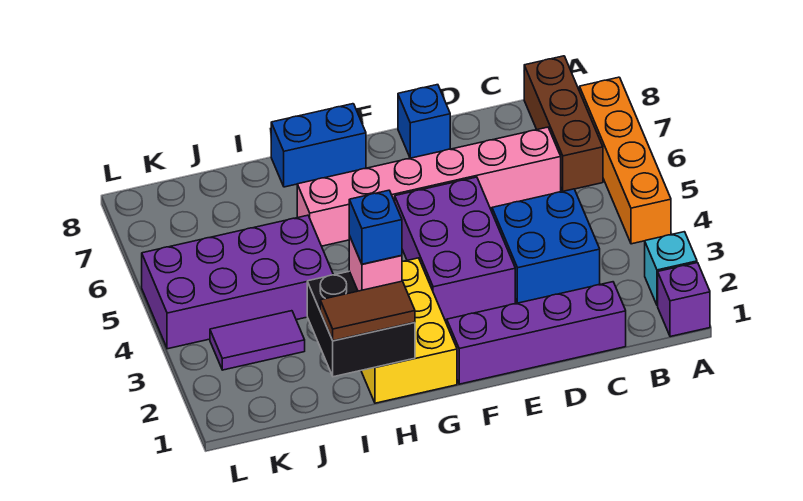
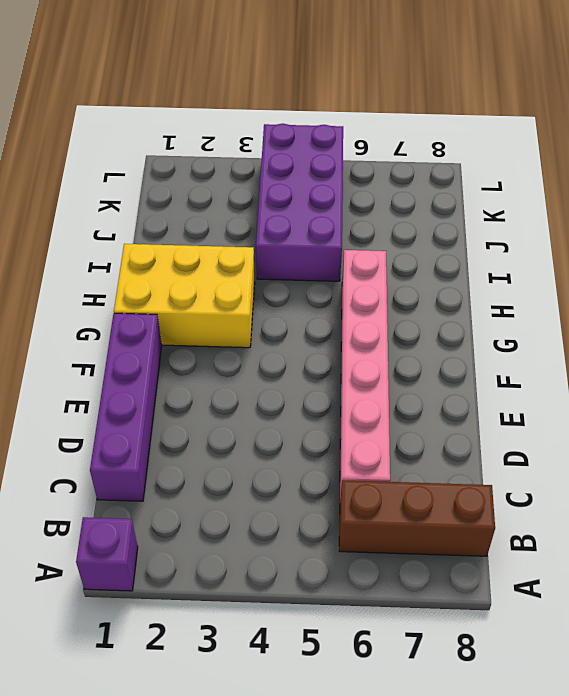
none -> cyan brick A2 level 1
none -> orange brick A4:A7 level 1
none -> blue brick C3:D4 level 1

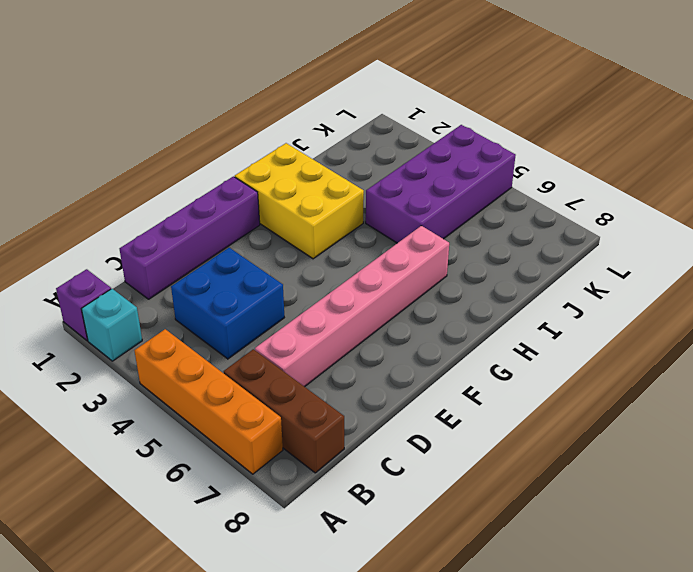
none -> purple brick E3:F5 level 1
none -> blue brick E8 level 1
none -> blue brick G8:H8 level 1

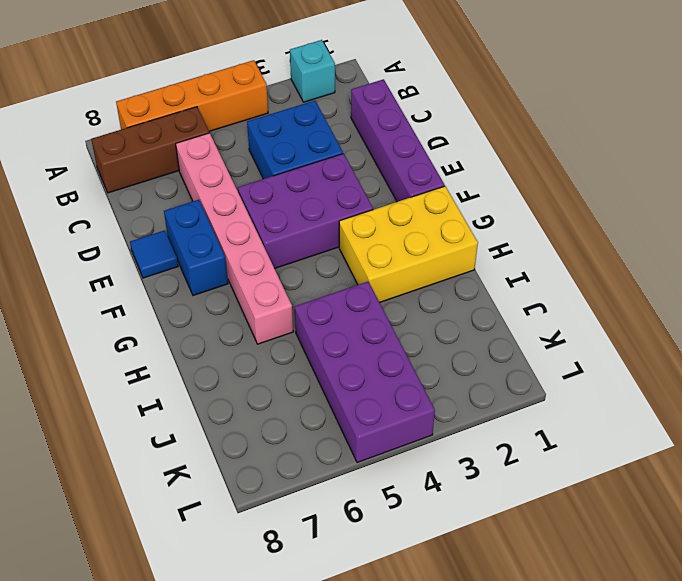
blue brick E7:F7 level 1 -> blue brick G8:H8 level 1
blue tile E8 level 1 -> blue brick E8 level 1
none -> purple brick A1 level 1
none -> purple tile J3:K3 level 1
none -> black brick H1:I2 level 2

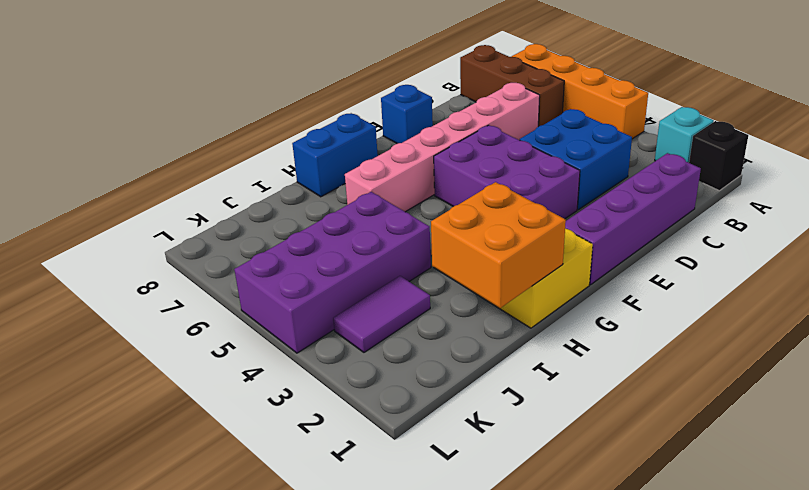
black brick A1 level 1 -> purple brick A1 level 1
orange brick H1:I2 level 2 -> black brick H1:I2 level 2
none -> brown tile H1:I1 level 3
none -> pink brick H2 level 3
none -> blue brick H2 level 4

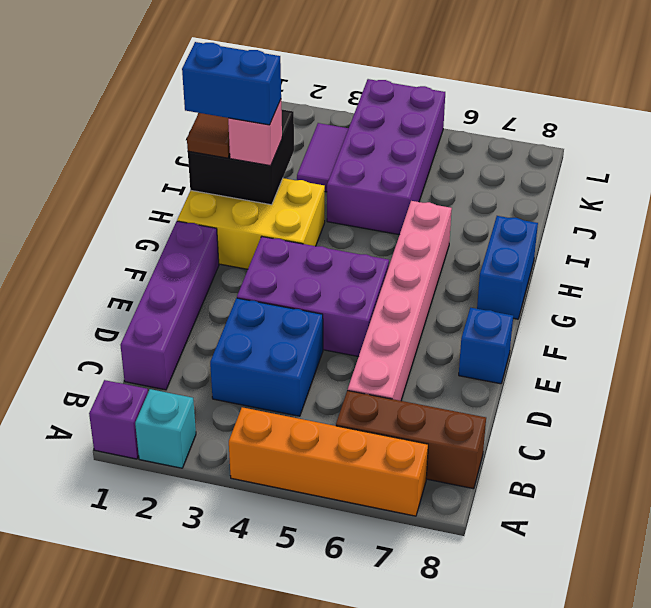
blue brick H1:H2 level 4 -> blue brick H2 level 4

